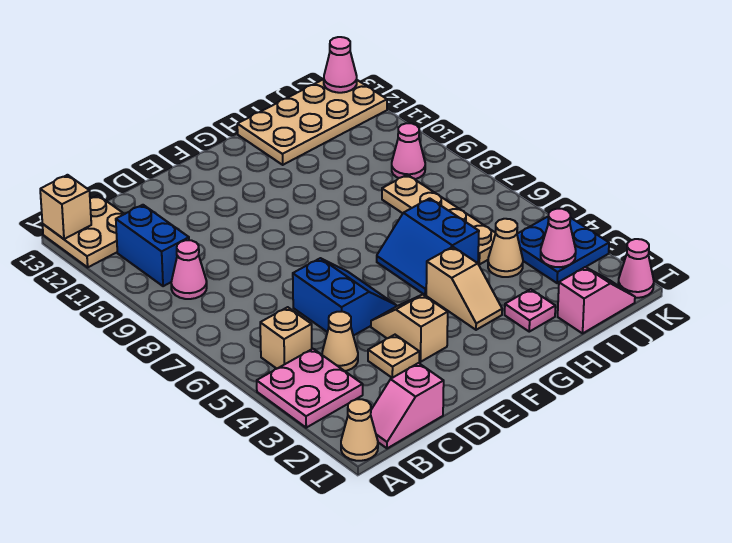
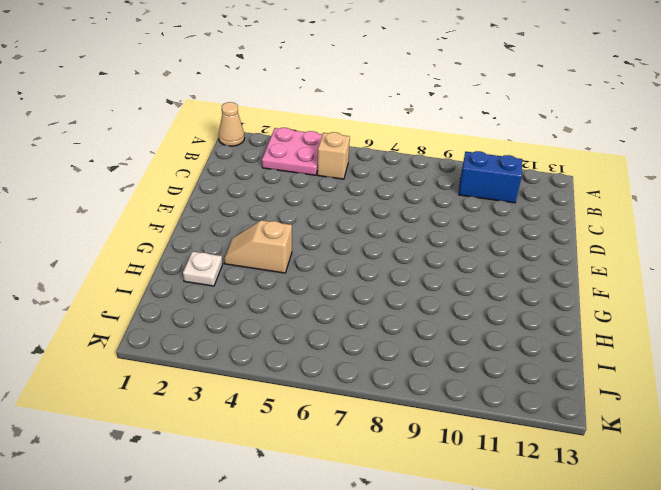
white plate H2 level 1 -> pink plate H2 level 1
none -> tan plate A12:B13 level 1
none -> pink slope B1:C1 level 1 top C
none -> pink cone B9 level 1

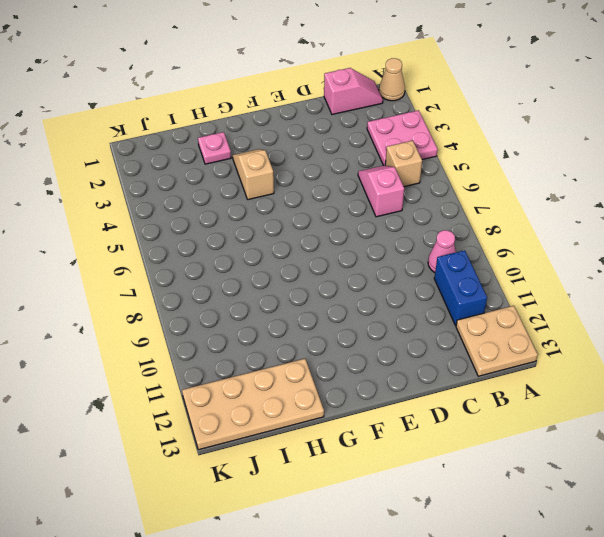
pink slope C5:C6 level 1 top 6 -> pink slope I1:J1 level 1 top I
none -> tan cone C4 level 1
none -> tan plate D3 level 1
none -> blue slope D5:E6 level 1 top D

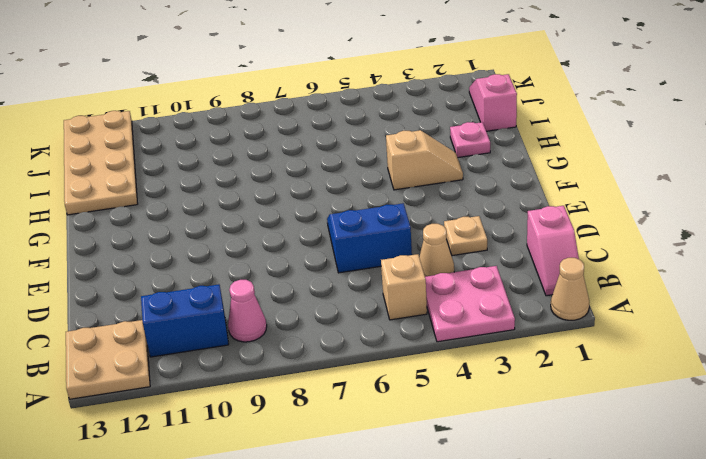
none -> tan slope E3:E4 level 1 top 3
none -> blue slope G5:H6 level 1 top H
none -> tan cone I4 level 1

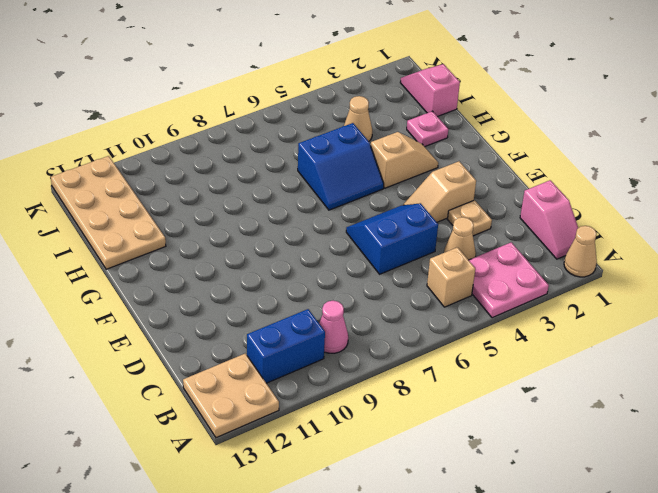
none -> tan plate I5:I8 level 1
none -> blue plate J3:K4 level 1
none -> pink cone J9 level 1

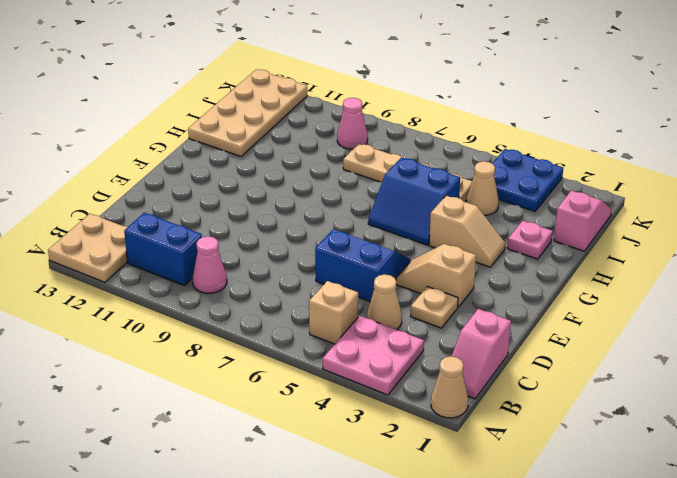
none -> pink cone K1 level 1
none -> tan brick A13 level 2
none -> pink cone J3 level 2

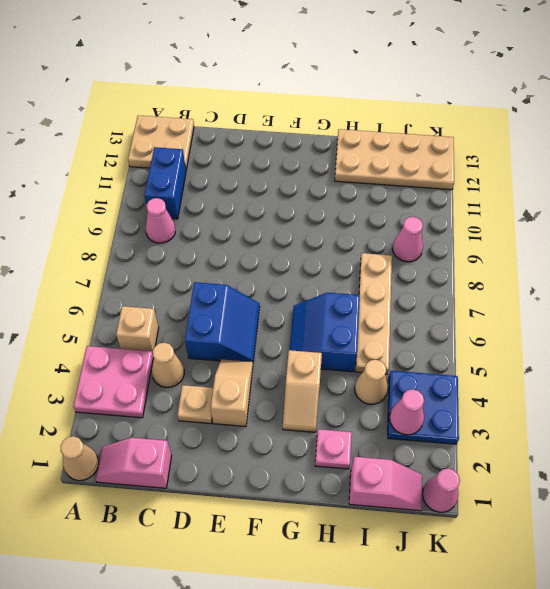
none -> tan brick A13 level 2
none -> pink cone K13 level 2

